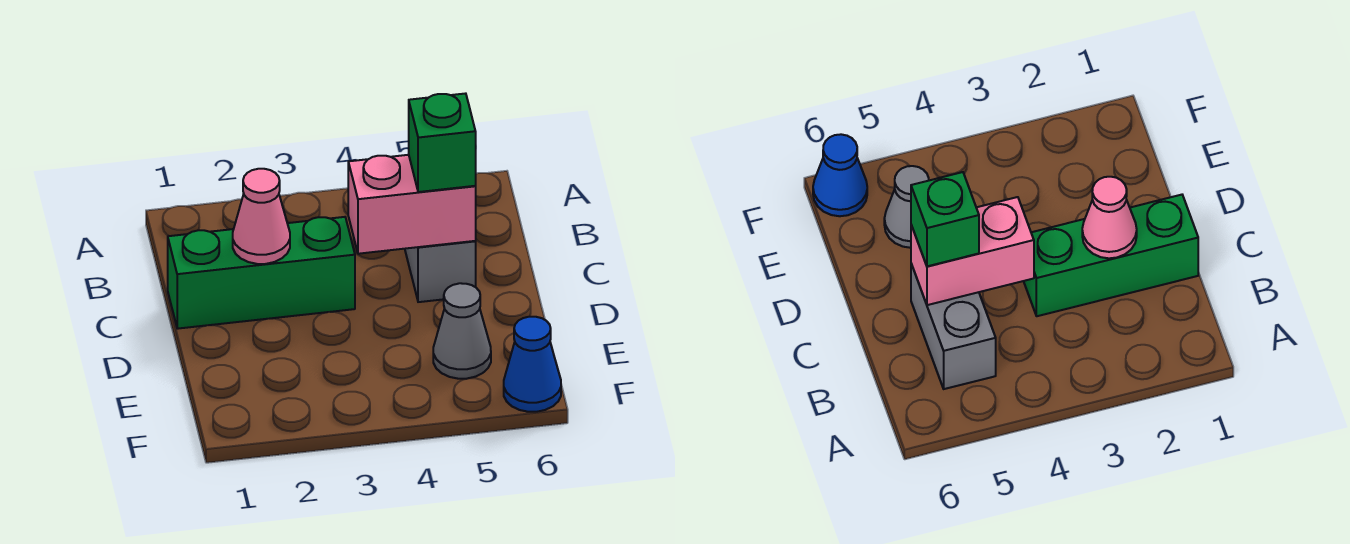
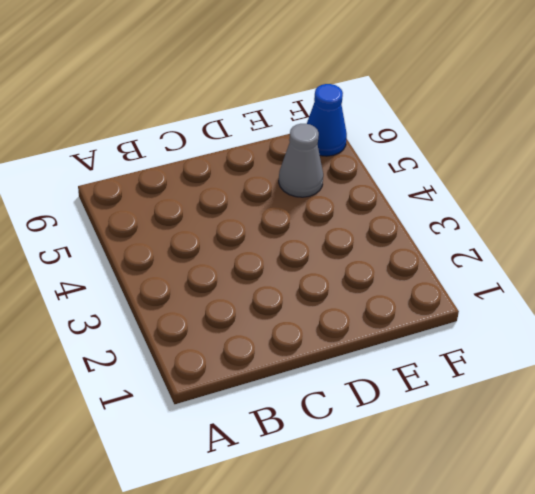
none -> grey brick B5:C5 level 1
none -> green brick C1:C3 level 1

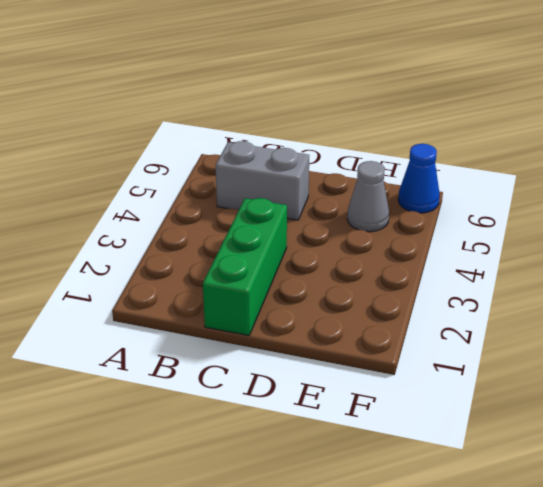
none -> pink cone C2 level 2
none -> pink brick C4:C5 level 2

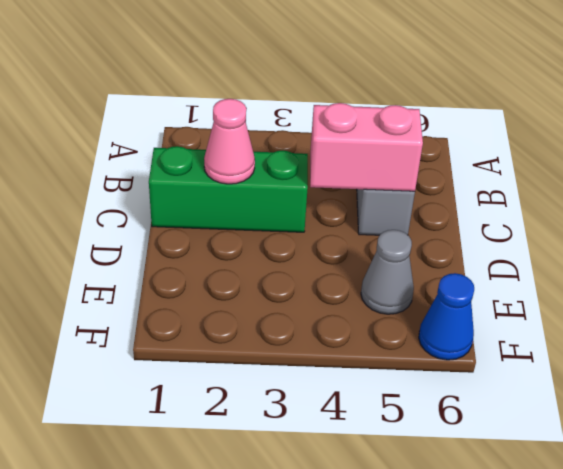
none -> green brick C5 level 3

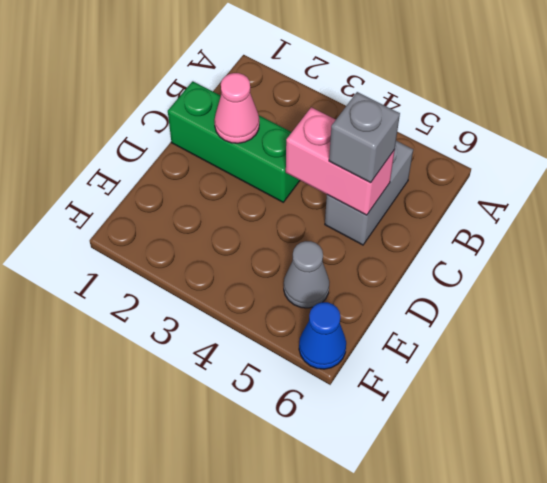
grey brick C5 level 3 -> green brick C5 level 3

